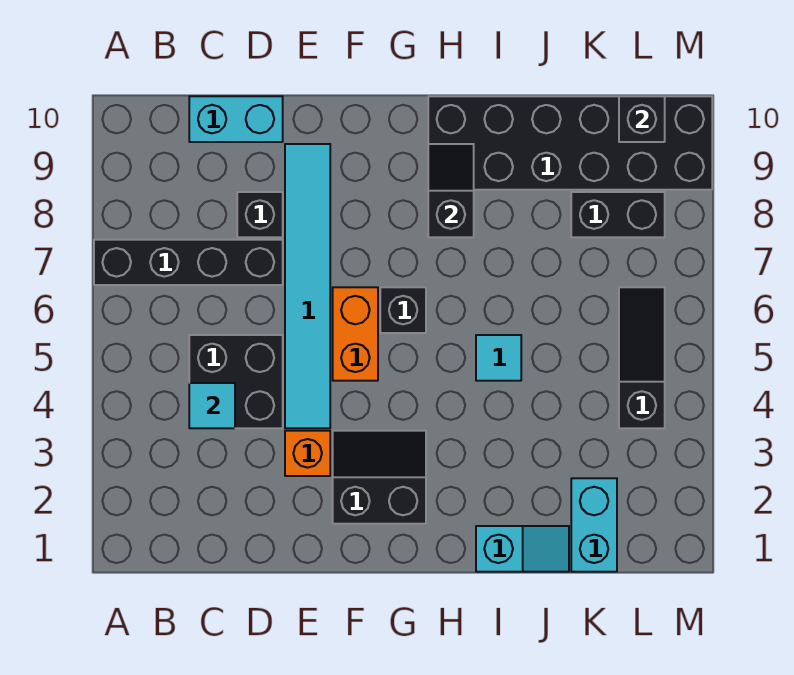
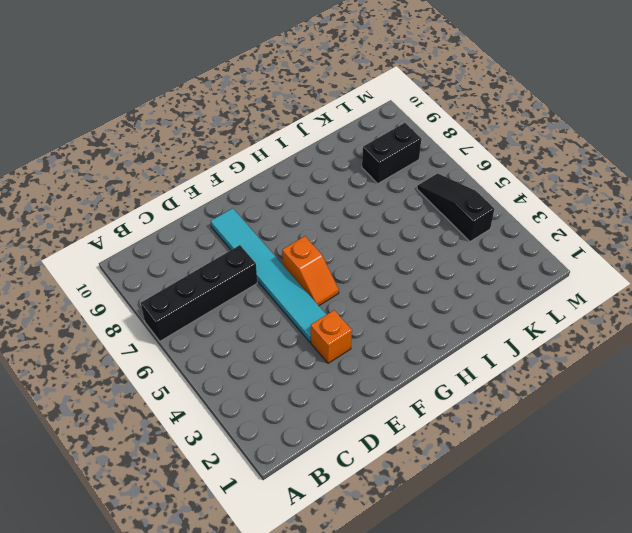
orange slope F5:F6 level 1 top 6 -> orange brick F5:F6 level 1
none -> black brick C4:D5 level 1
none -> cyan brick C10:D10 level 1
none -> black brick D8 level 1

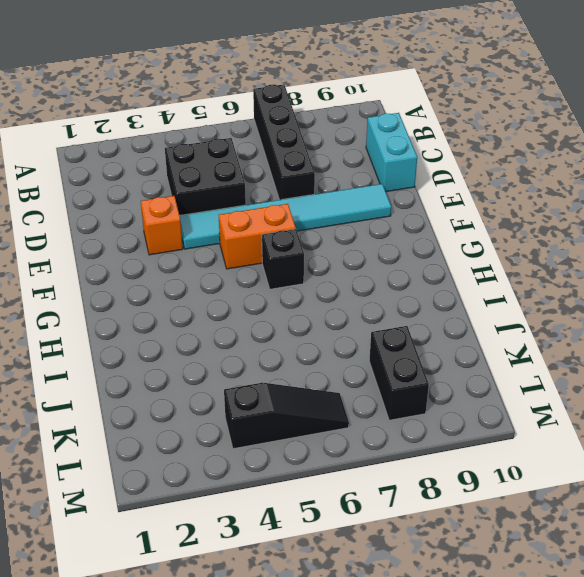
none -> black brick D8 level 1
none -> black slope F2:G3 level 1 top 2
none -> black brick H9:M10 level 1

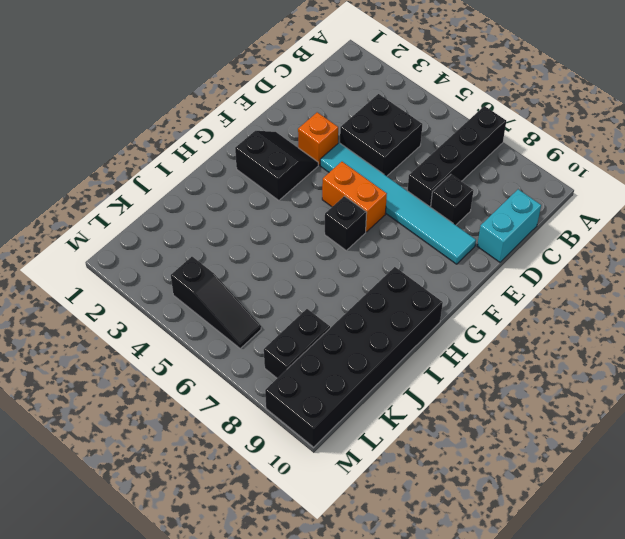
black slope F2:G3 level 1 top G -> black slope F2:G3 level 1 top 2
none -> cyan slope I1:J1 level 1 top I
none -> cyan tile I5 level 1
none -> cyan brick K1:K2 level 1

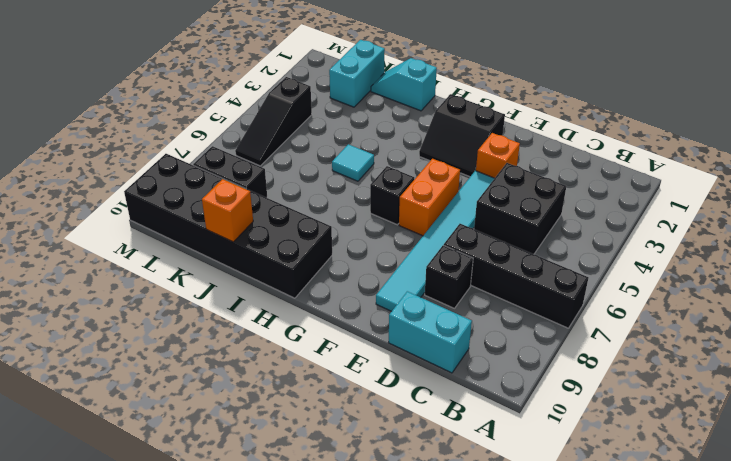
orange brick J10 level 2 -> none
none -> cyan tile C4 level 2
none -> black slope H8:H9 level 2 top 8
none -> black brick L10 level 2

